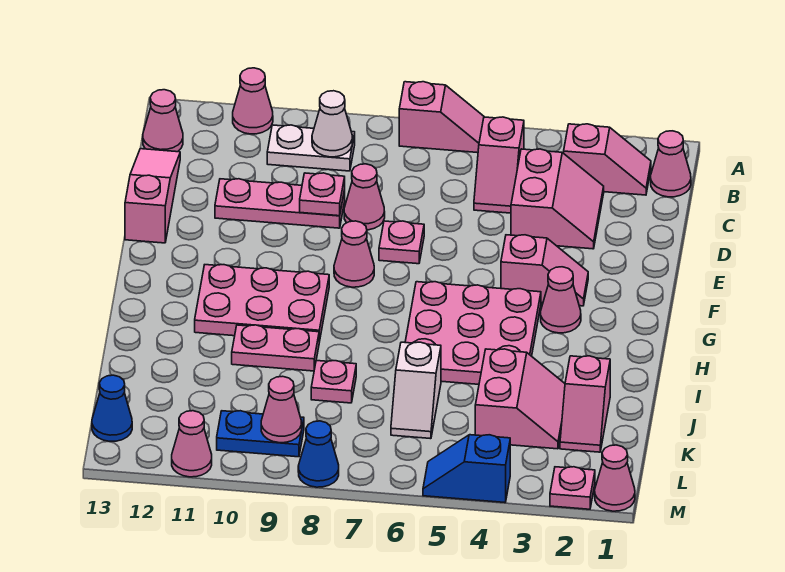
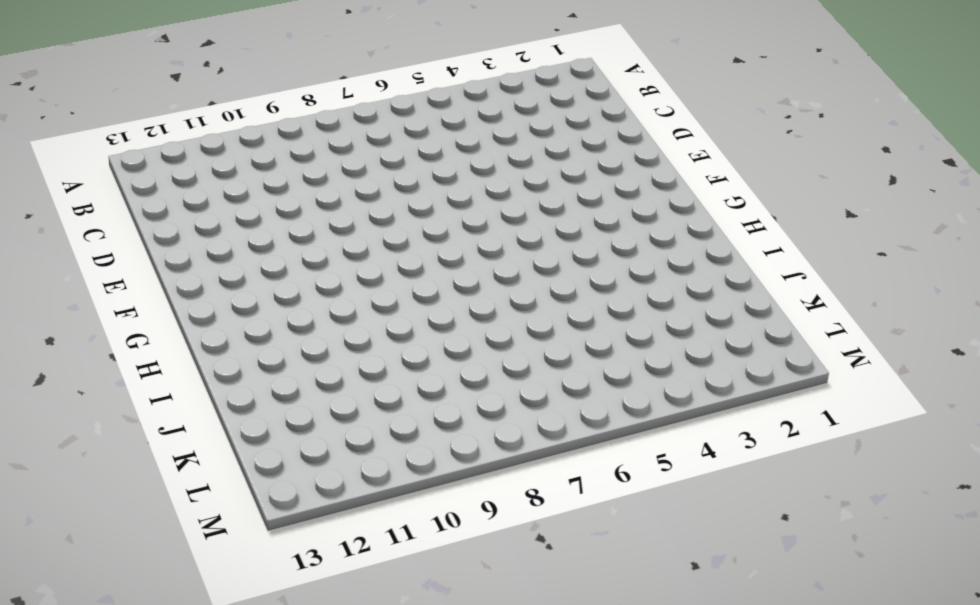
none -> pink slope A6:A7 level 1 top 7
none -> pink cone A11 level 1
none -> pink cone B1 level 1
none -> pink slope B2:B3 level 1 top 3

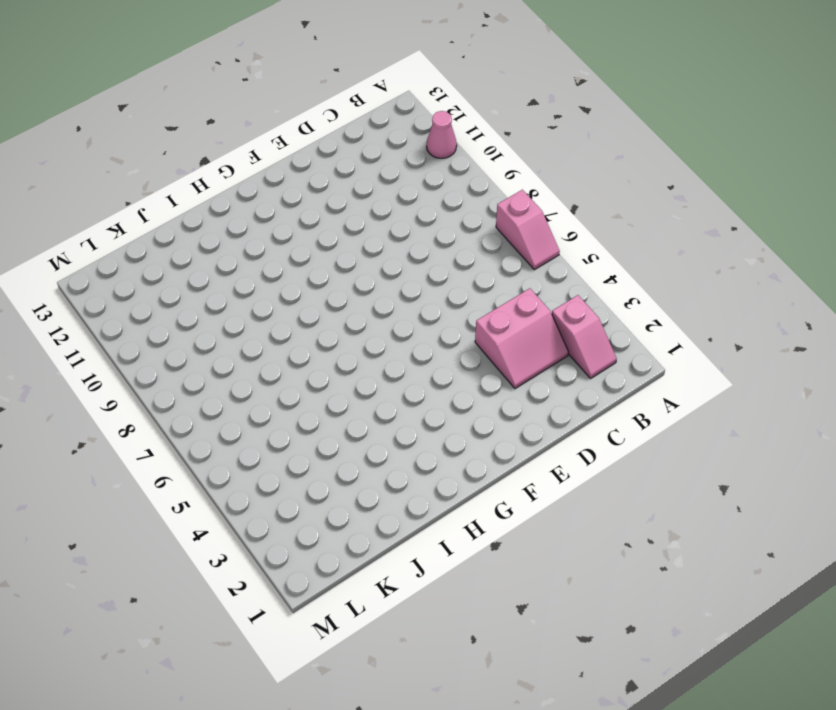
none -> pink cone B1 level 1
none -> pink slope B5:C5 level 1 top B
none -> white plate B9:B10 level 1
none -> pink cone B13 level 1

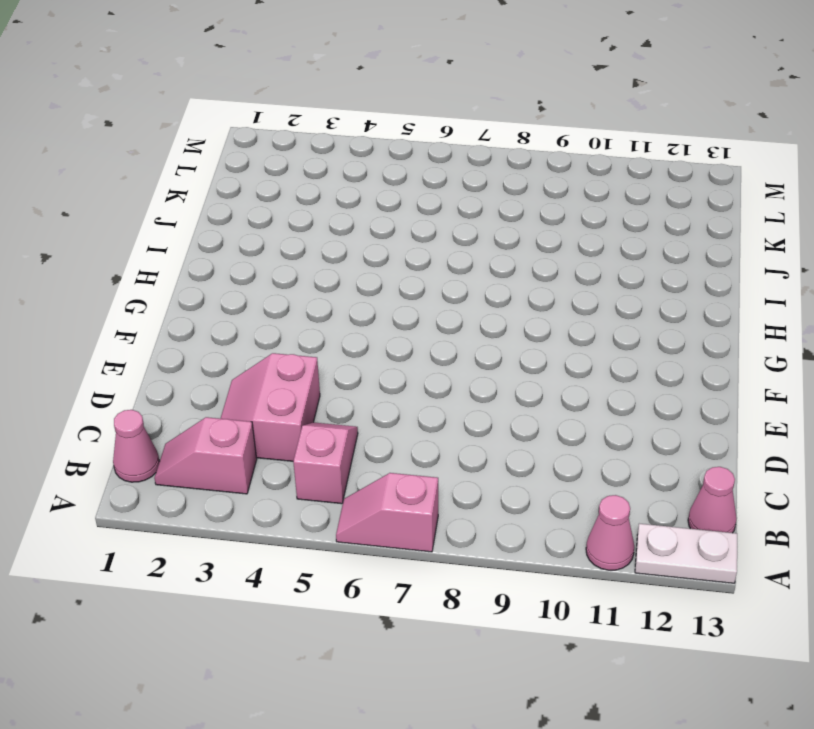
white plate A12:A13 level 1 -> white plate B9:B10 level 1
none -> pink slope C13:E13 level 1 top E
none -> pink cone D8 level 1
none -> pink plate D9:D11 level 1
none -> pink plate E7 level 1

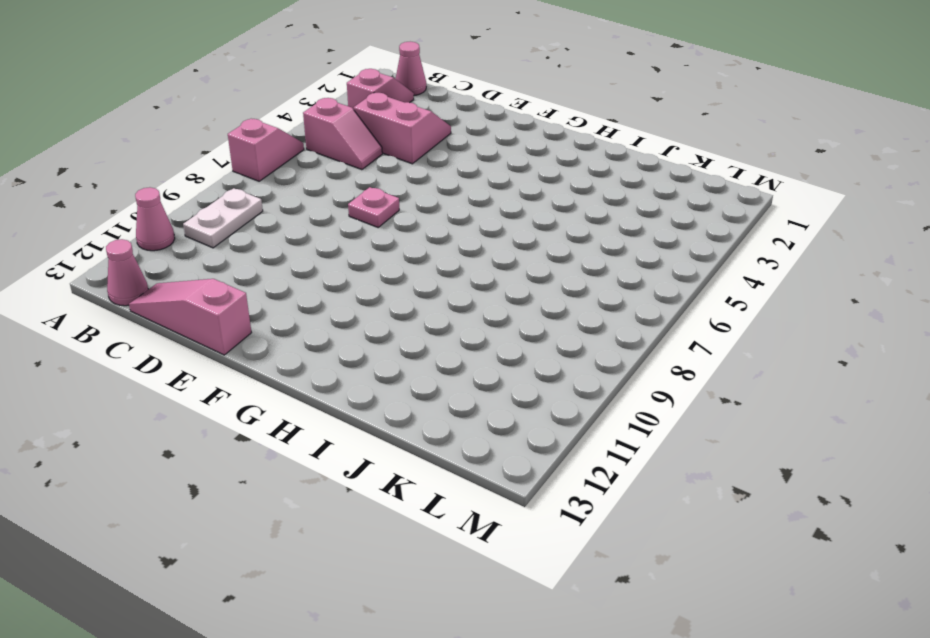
none -> pink cone D8 level 1
none -> pink plate D9:D11 level 1
none -> pink slope F3:F4 level 1 top 4
none -> pink cone F8 level 1

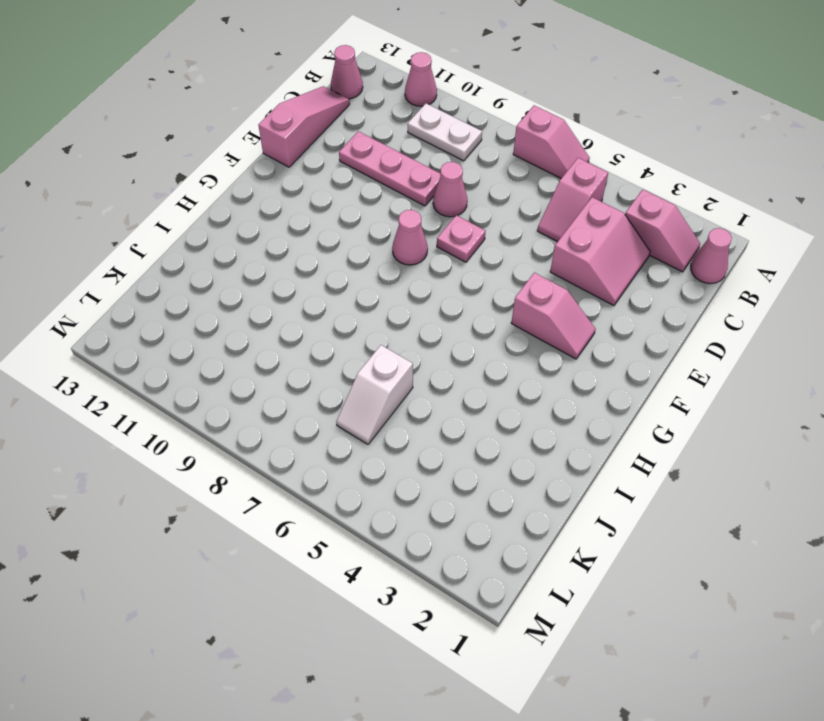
none -> pink cone G3 level 1
none -> pink plate G4:I6 level 1
none -> pink plate G9:H11 level 1
none -> pink plate I9:I10 level 1

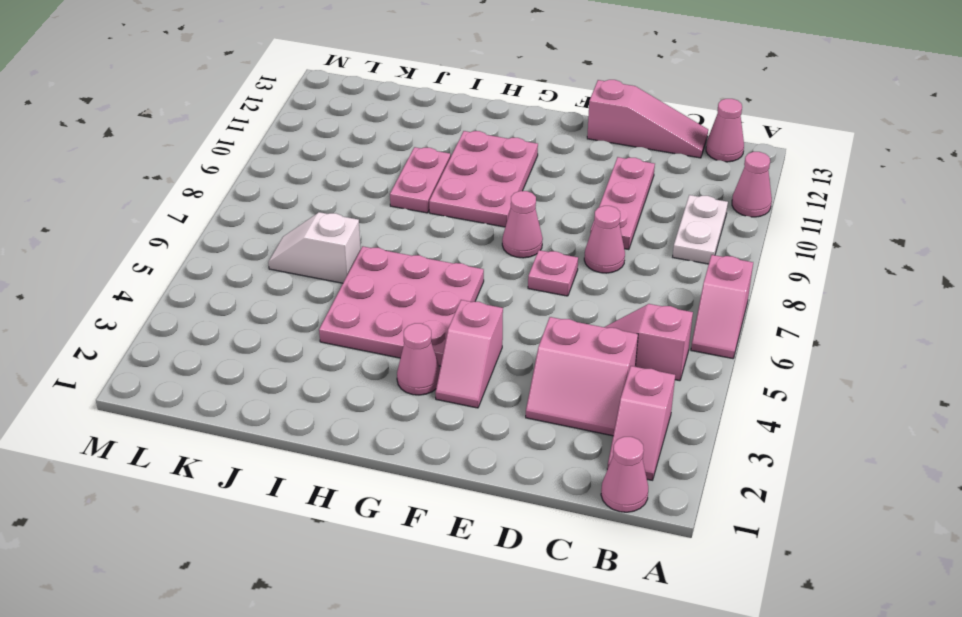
none -> pink slope J2:K2 level 1 top J
none -> pink slope J3:K4 level 1 top 4
none -> pink plate J8 level 1
none -> blue plate L9:L10 level 1

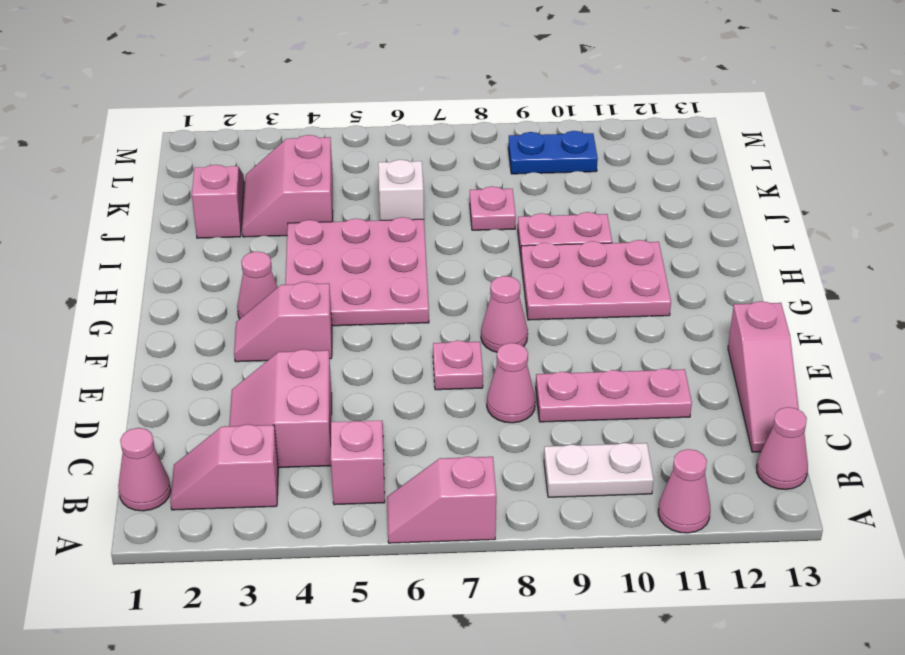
none -> blue cone L13 level 1
none -> pink cone M1 level 1
none -> pink plate M2 level 1
none -> blue slope M4:M5 level 1 top 4

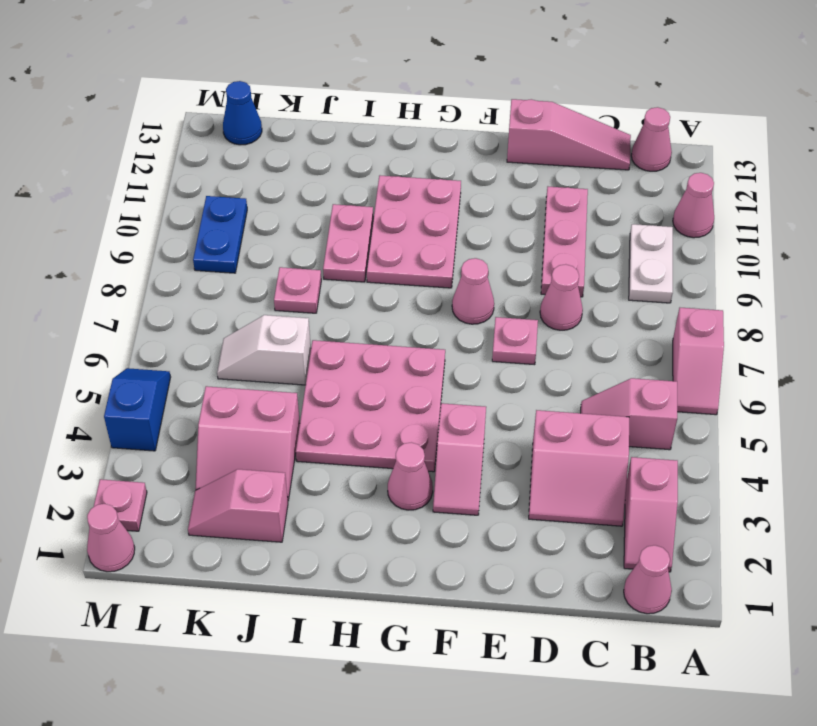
none -> blue cone M8 level 1
none -> pink cone M11 level 1
none -> white cone B9 level 2
none -> pink plate D9 level 2

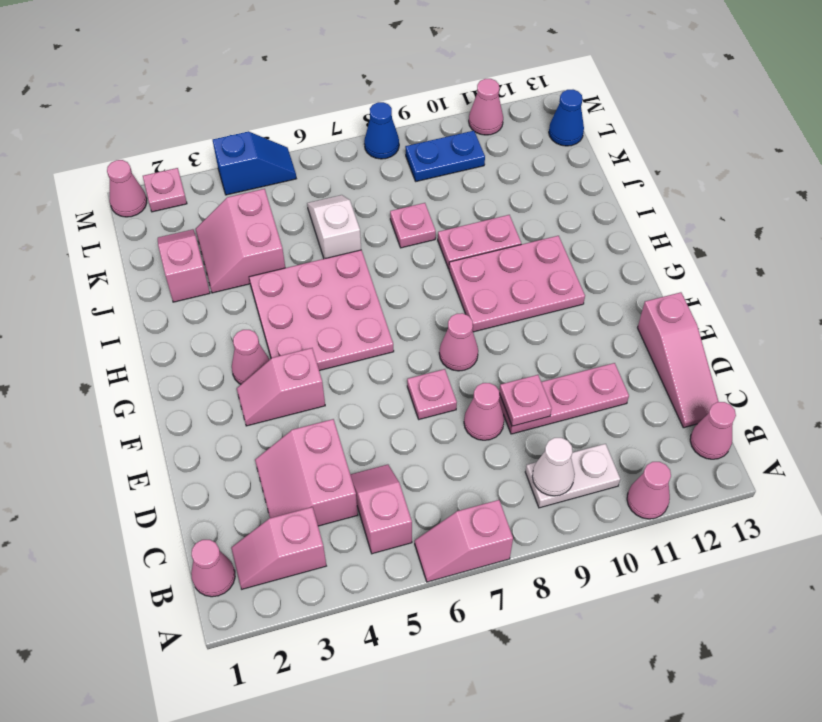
none -> pink cone L9 level 2

